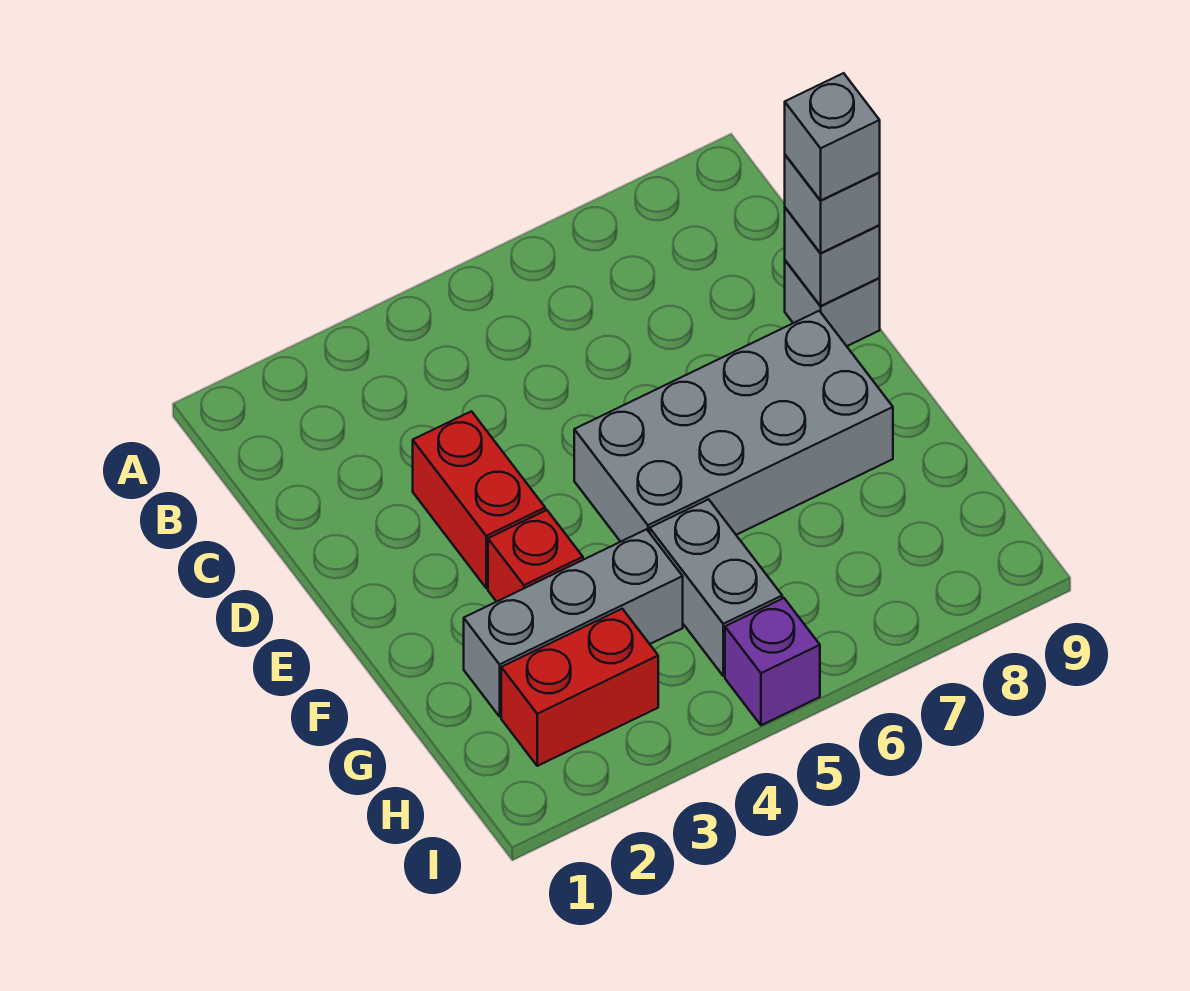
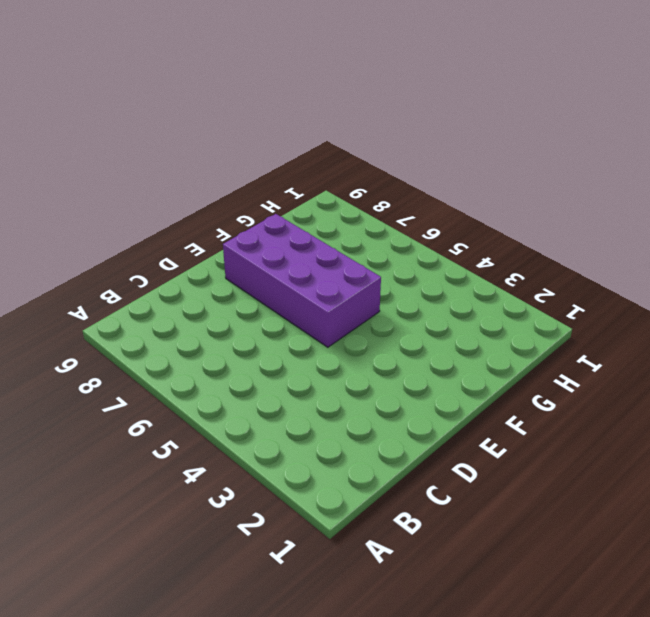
purple brick E5:F8 level 1 -> grey brick E5:F8 level 1
none -> red brick D3:E3 level 1
none -> grey brick D9 level 1

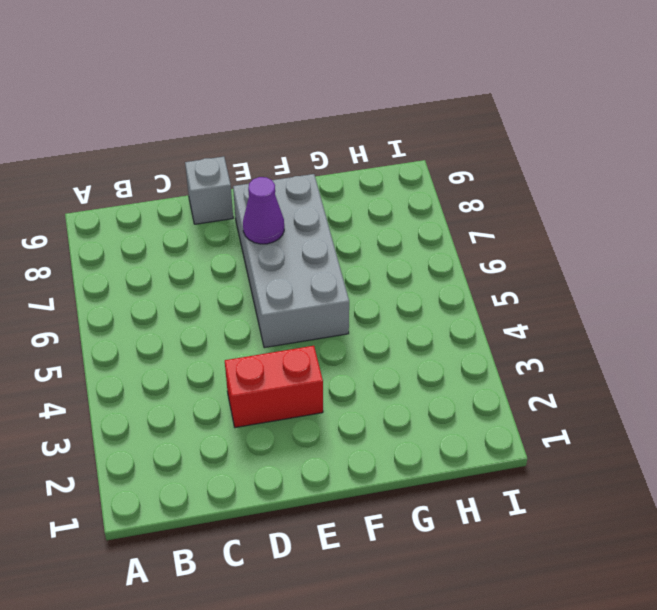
purple cone E7 level 2 -> none
none -> red brick F3 level 1
none -> grey brick G2:G4 level 1

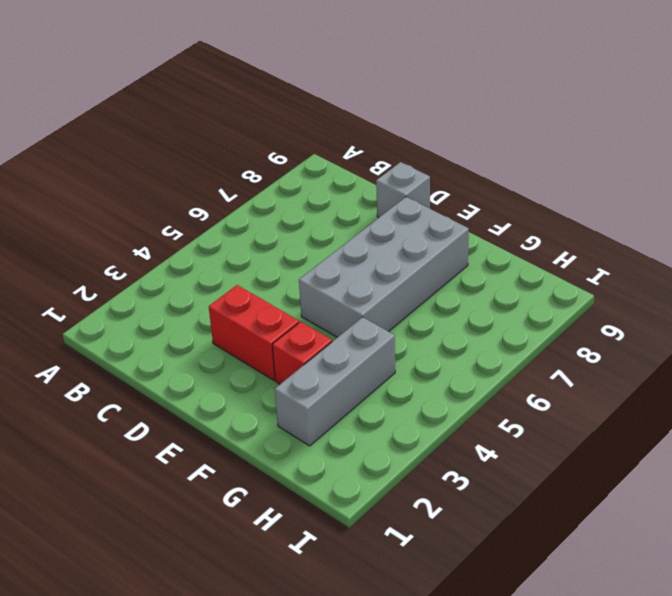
none -> grey brick G5:H5 level 1
none -> red brick H2:H3 level 1

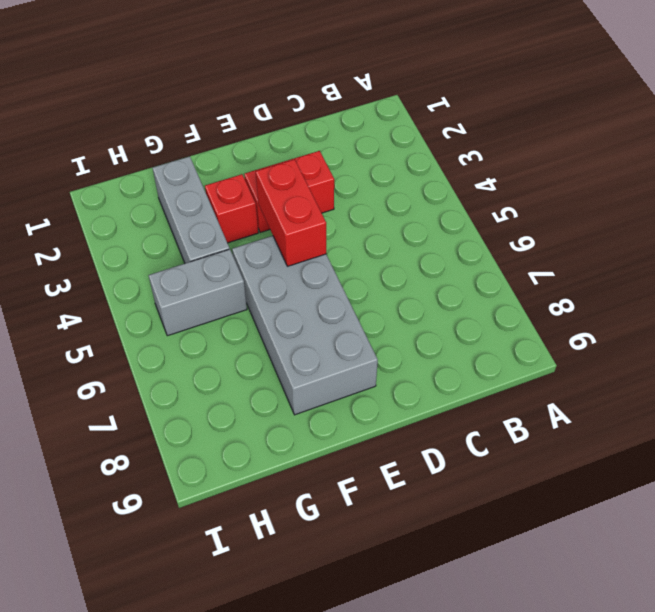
red brick E4:E5 level 2 -> red brick H2:H3 level 1
none -> grey brick D9 level 1
none -> purple brick I5 level 1

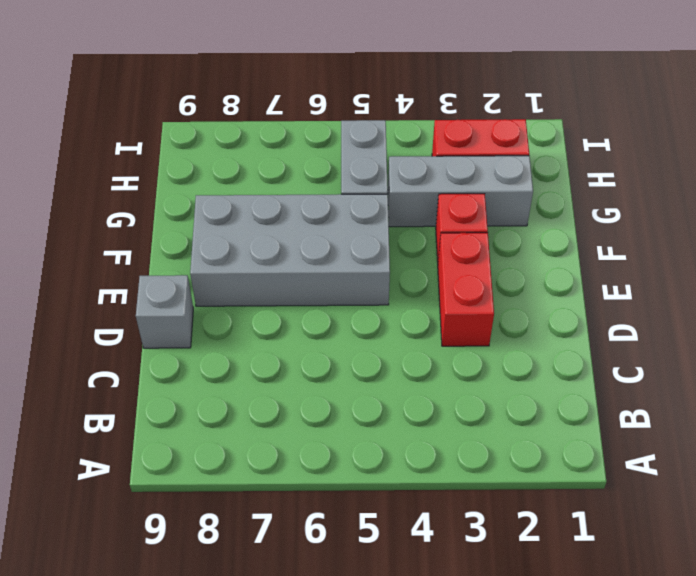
none -> purple brick I5 level 1
none -> grey brick D9 level 2

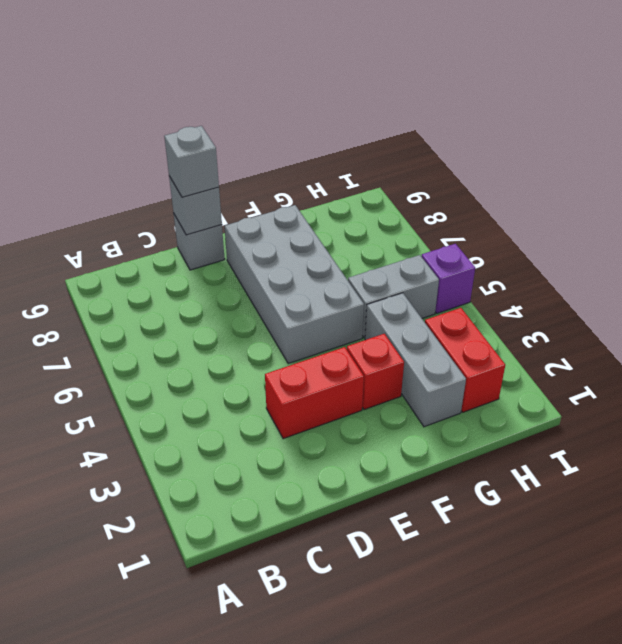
none -> grey brick D9 level 4

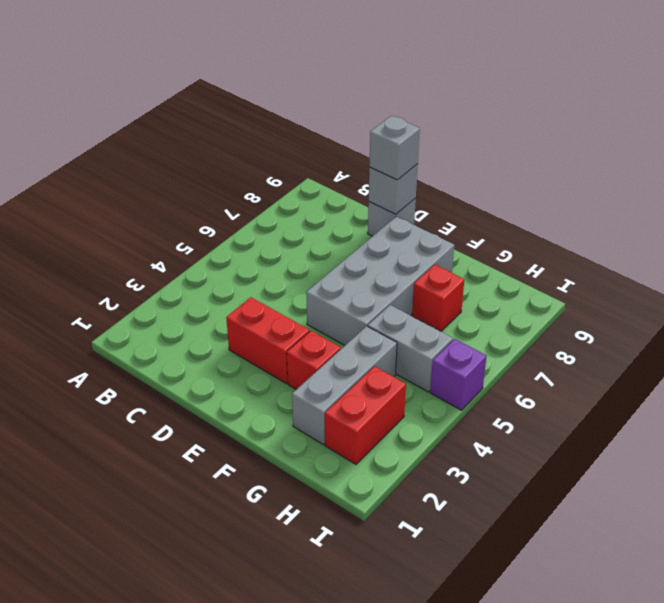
red brick G7 level 1 -> none
none -> grey brick D9 level 4

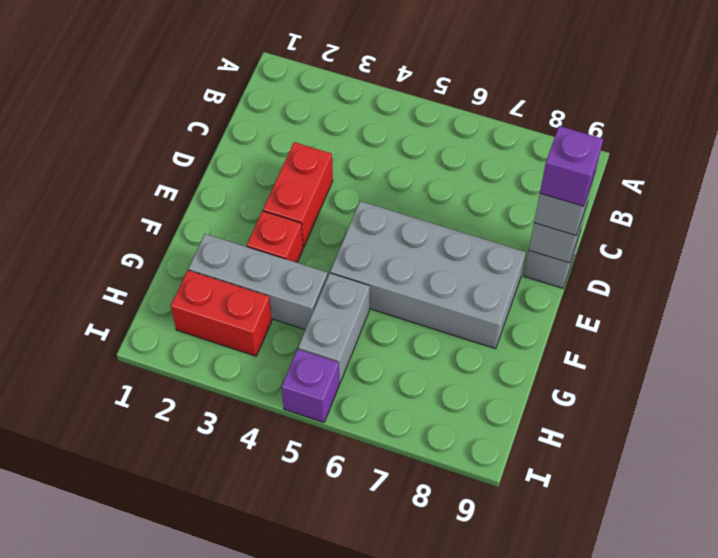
purple brick D9 level 4 -> grey brick D9 level 4

